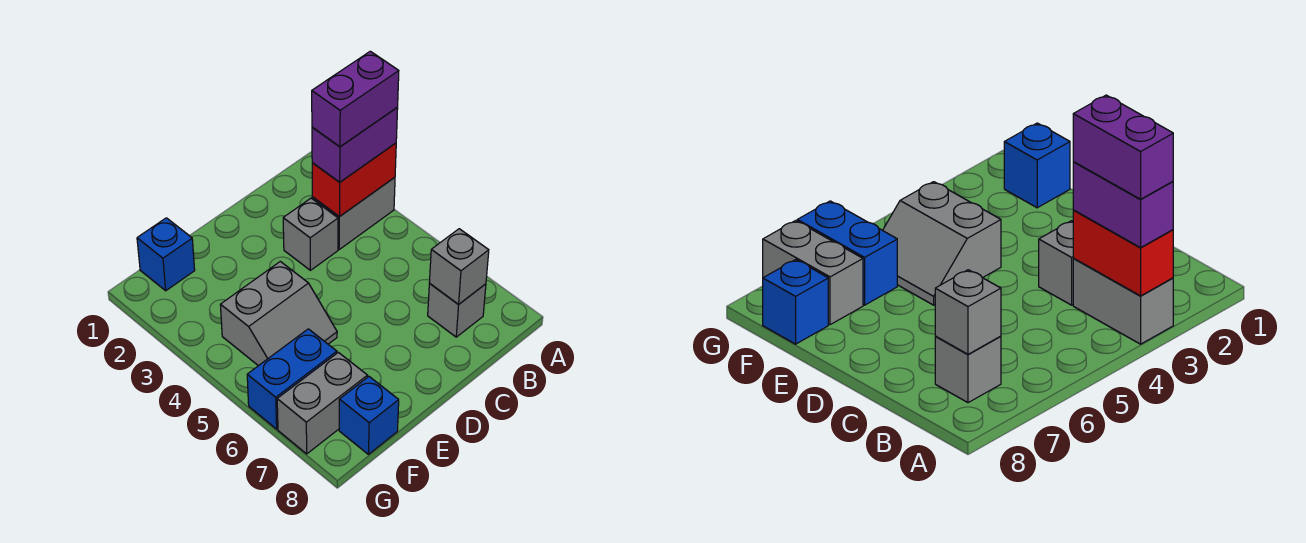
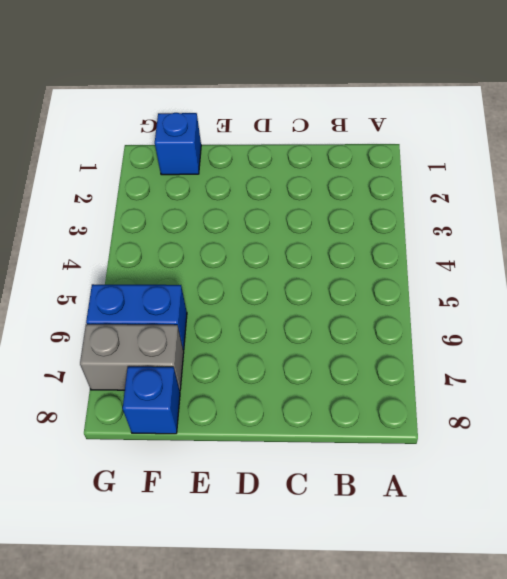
none -> grey brick A3:B3 level 1
none -> grey brick B7 level 1
none -> grey brick C3 level 1

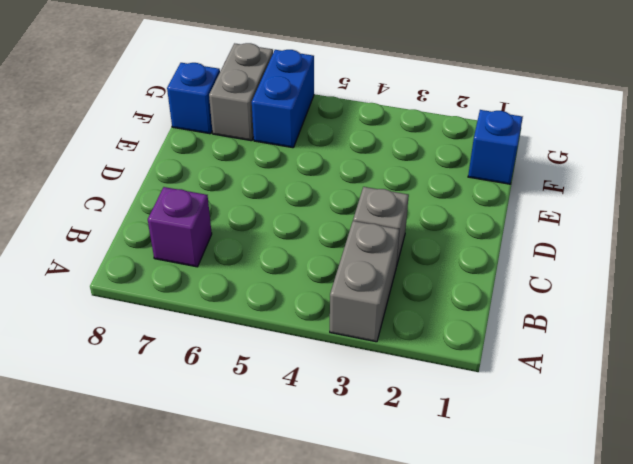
purple brick B7 level 1 -> grey brick B7 level 1
none -> grey slope E4:F5 level 1 top 4
none -> red brick A3:B3 level 2
none -> grey brick B7 level 2

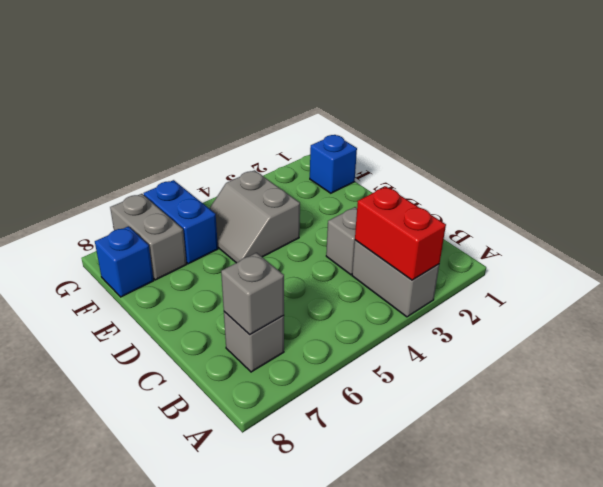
none -> purple brick A3:B3 level 3
none -> purple brick A3:B3 level 4

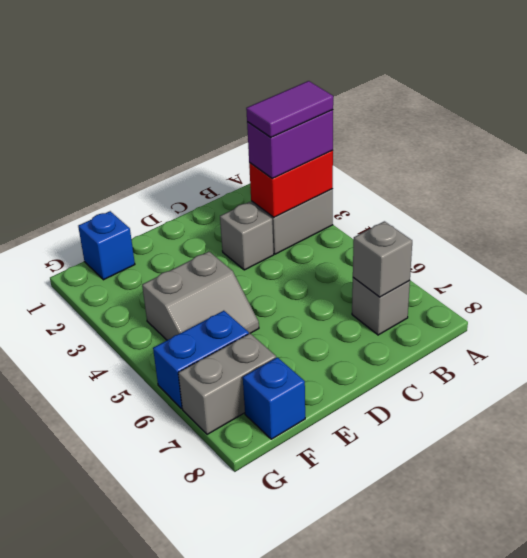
purple tile A3:B3 level 4 -> purple brick A3:B3 level 4

